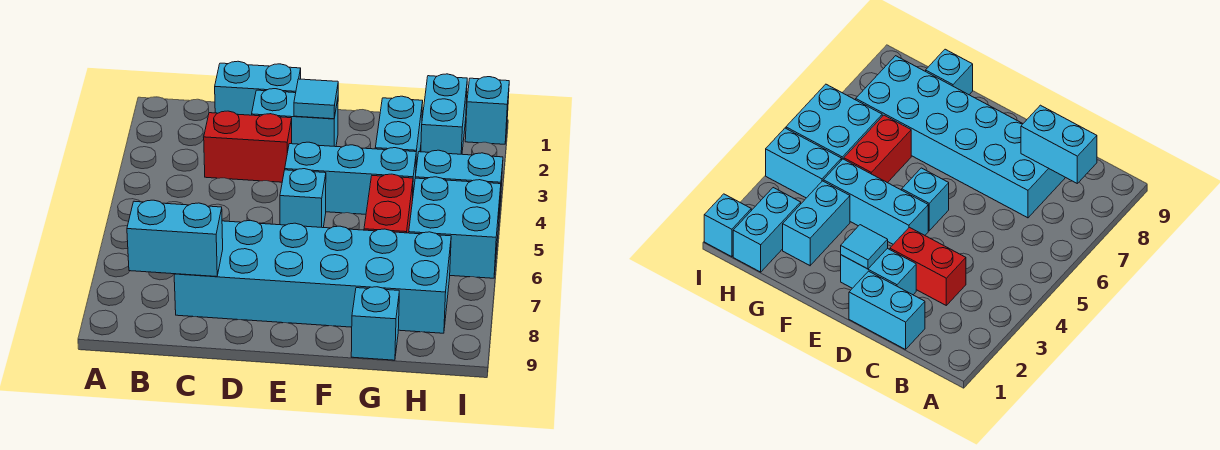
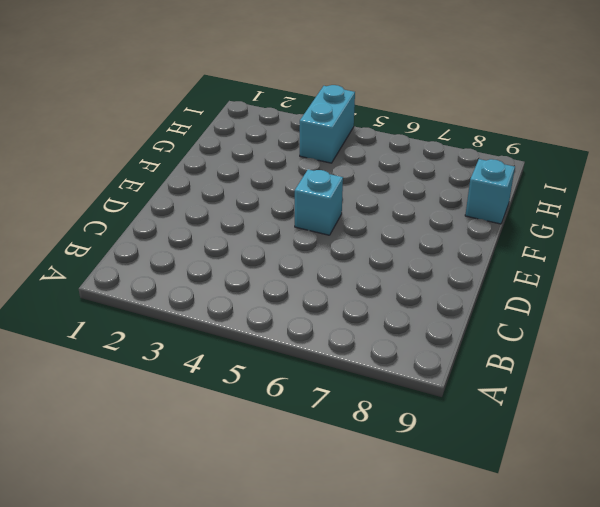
none -> cyan brick C1:D1 level 1
none -> red brick C3:D3 level 1
none -> cyan brick C7:H8 level 1

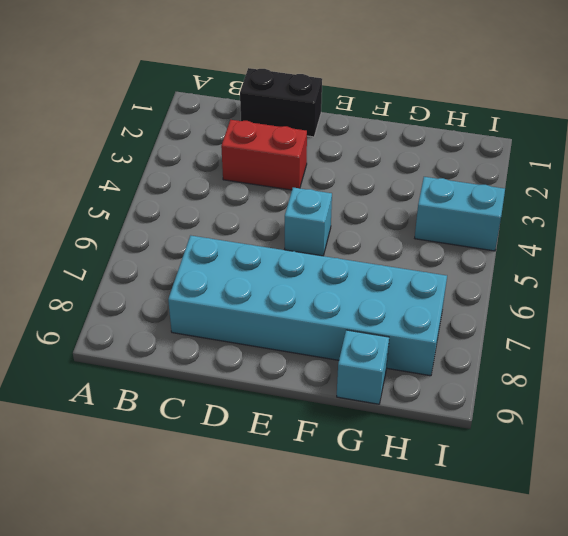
black brick C1:D1 level 1 -> cyan brick C1:D1 level 1
none -> cyan brick D2:E2 level 1
none -> cyan brick E4:G4 level 1
none -> cyan brick G2:G3 level 1

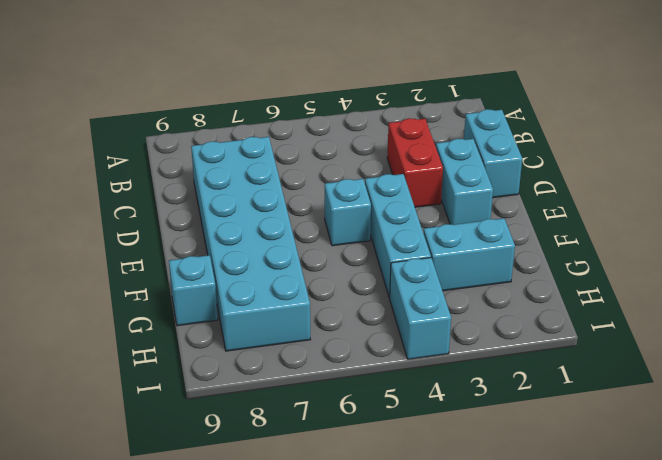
none -> red brick G5:G6 level 1
none -> cyan brick H1:H2 level 1
none -> cyan brick H5:I6 level 1

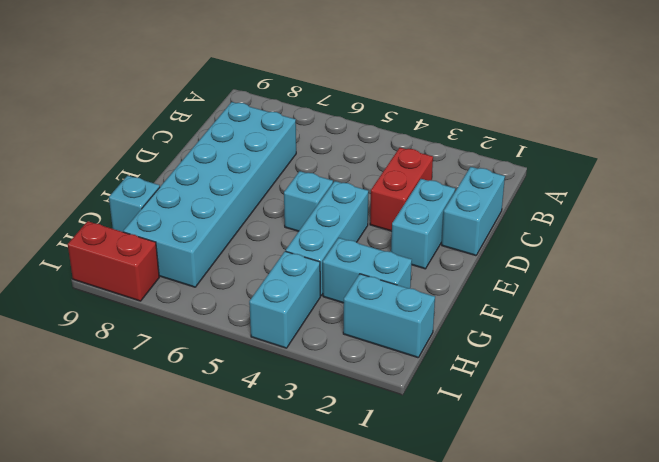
red brick I8:I9 level 1 -> red brick G5:G6 level 1
none -> cyan brick H5:I6 level 1
none -> cyan brick I1 level 1
none -> cyan brick B8:C8 level 2

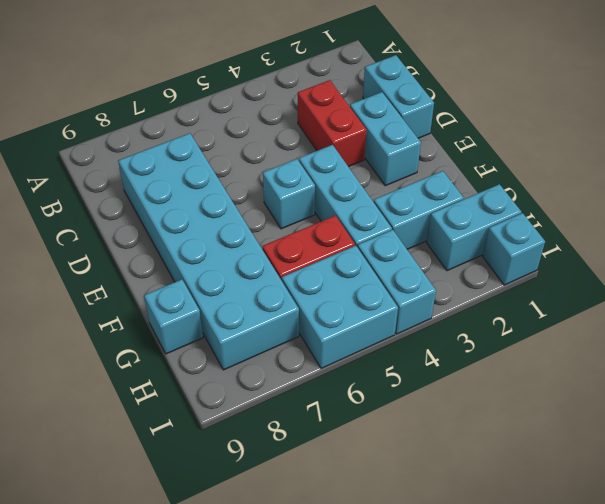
none -> cyan brick B8:C8 level 2
none -> cyan tile E2 level 2

